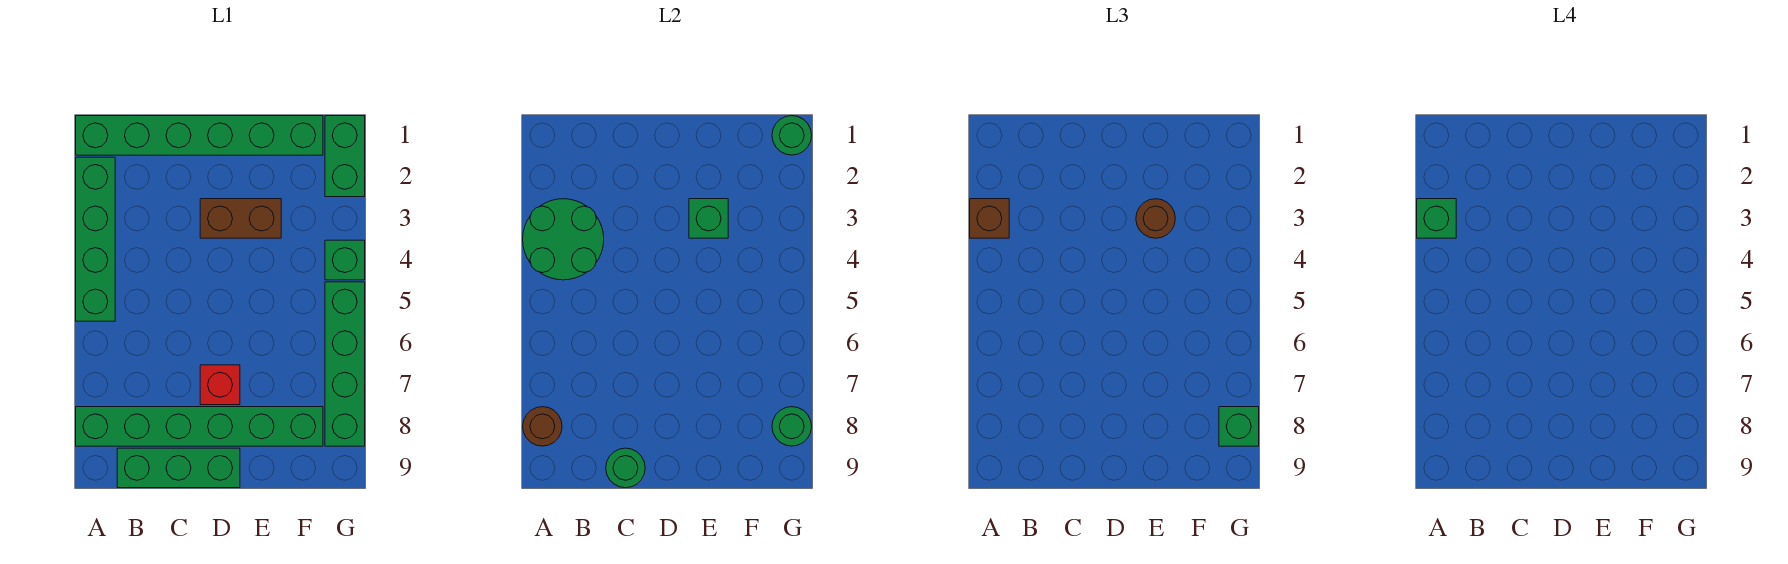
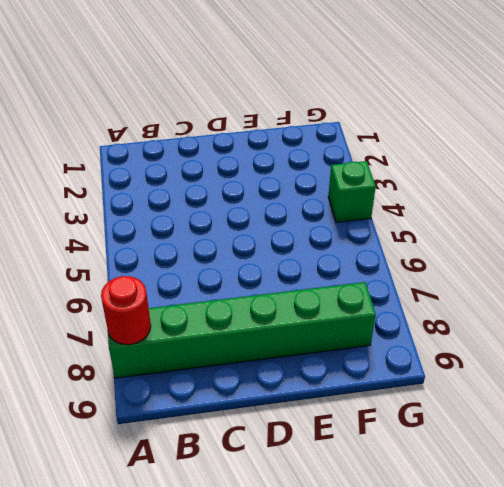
red round brick A8 level 2 -> brown round brick A8 level 2
none -> green brick A1:F1 level 1
none -> green brick A2:A5 level 1
none -> green brick B9:D9 level 1

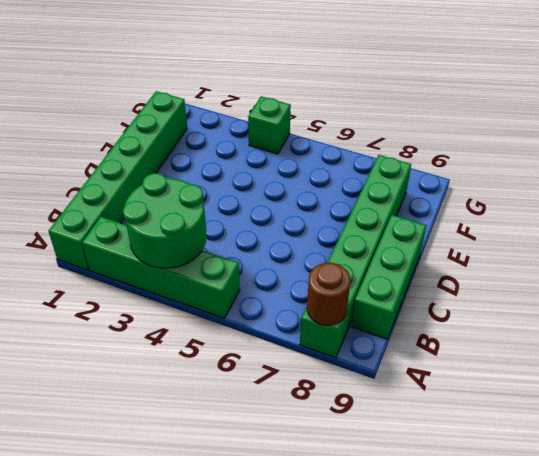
none -> brown brick D3:E3 level 1
none -> red brick D7 level 1
none -> green brick G1:G2 level 1

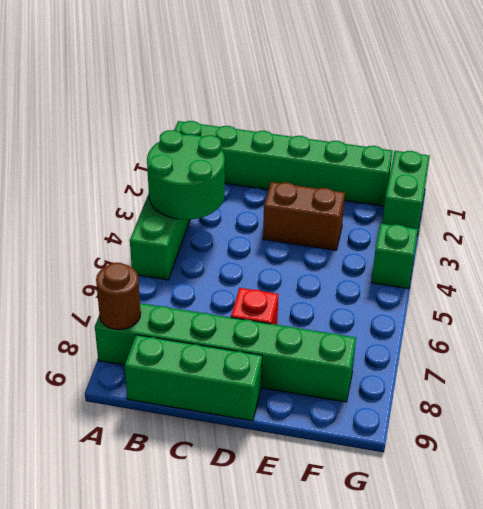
none -> green brick G5:G8 level 1
none -> green round brick C9 level 2
none -> green brick E3 level 2

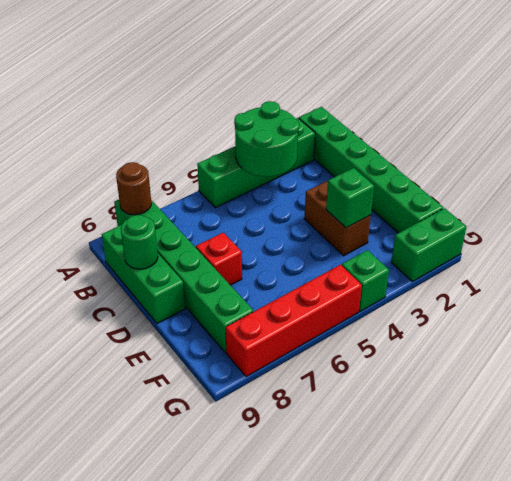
red brick G5:G8 level 1 -> green brick G5:G8 level 1
none -> green round brick G1 level 2
none -> green round brick G8 level 2
none -> brown brick A3 level 3

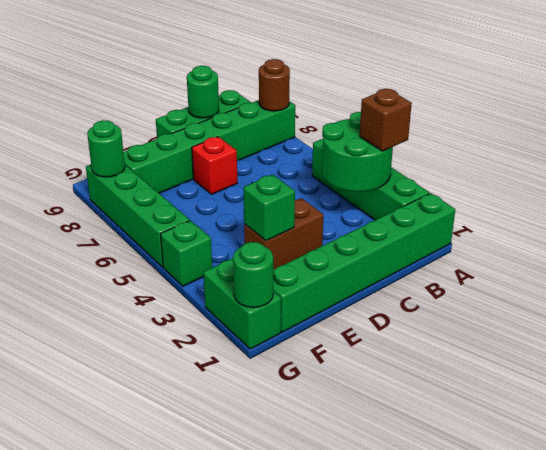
none -> brown round brick E3 level 3
none -> green brick G8 level 3
none -> green brick A3 level 4

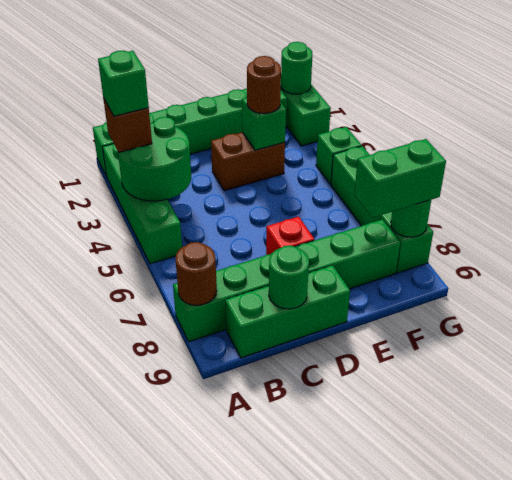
green brick F8:G8 level 3 -> green brick G8 level 3

